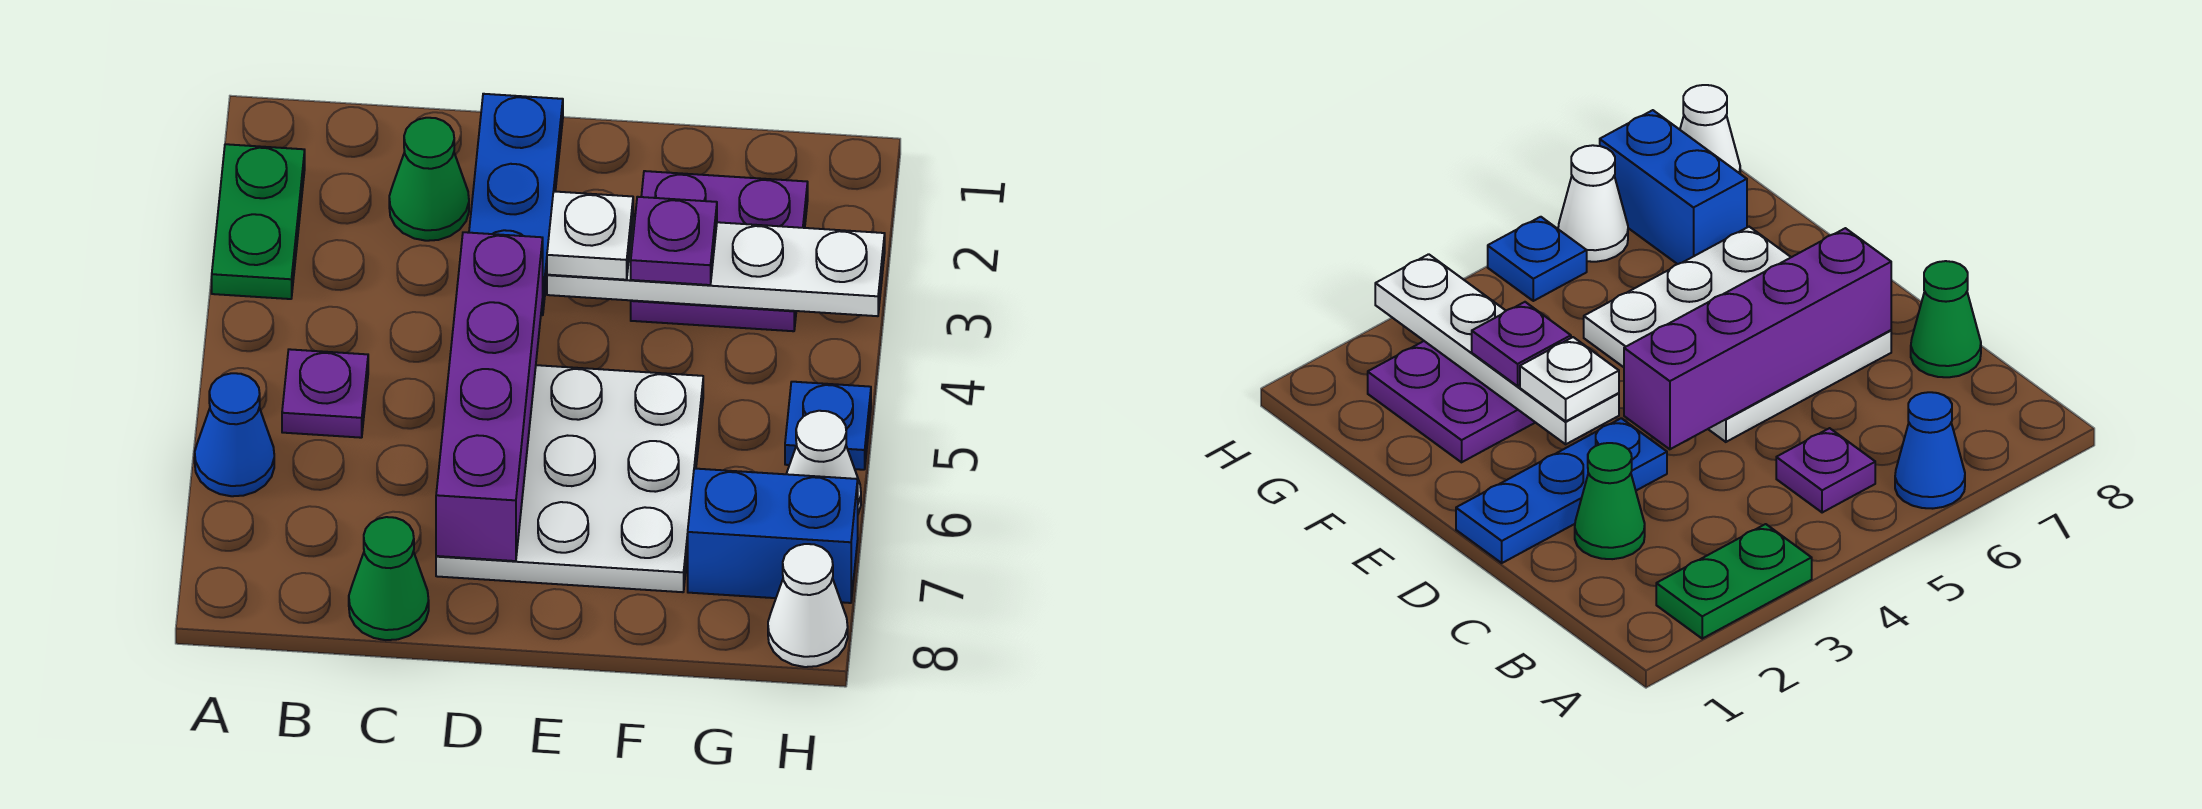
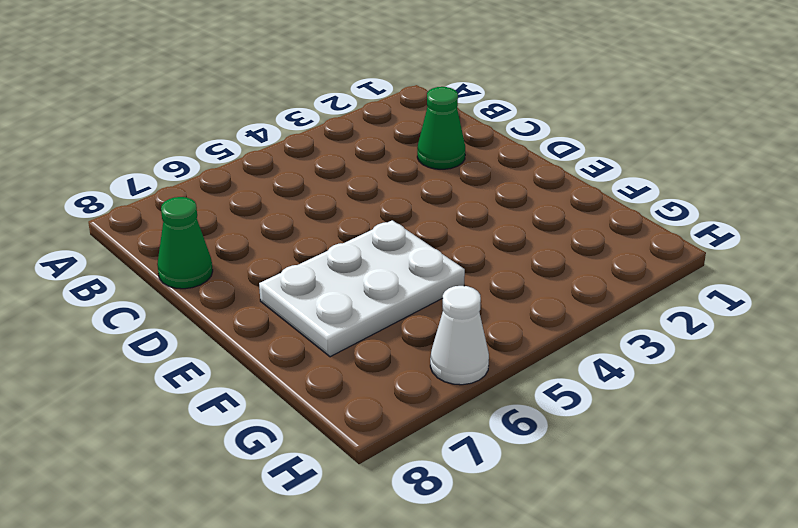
white plate E5:F7 level 1 -> white plate D5:F7 level 1
none -> green plate A2:A3 level 1
none -> blue cone A6 level 1
none -> purple plate B5 level 1

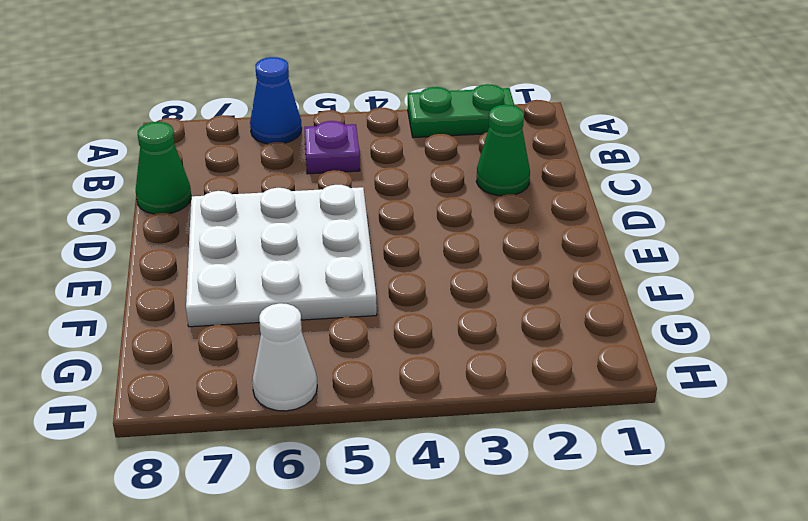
none -> blue plate D1:D3 level 1
none -> purple plate F2:G3 level 1
none -> blue brick G7:H7 level 1

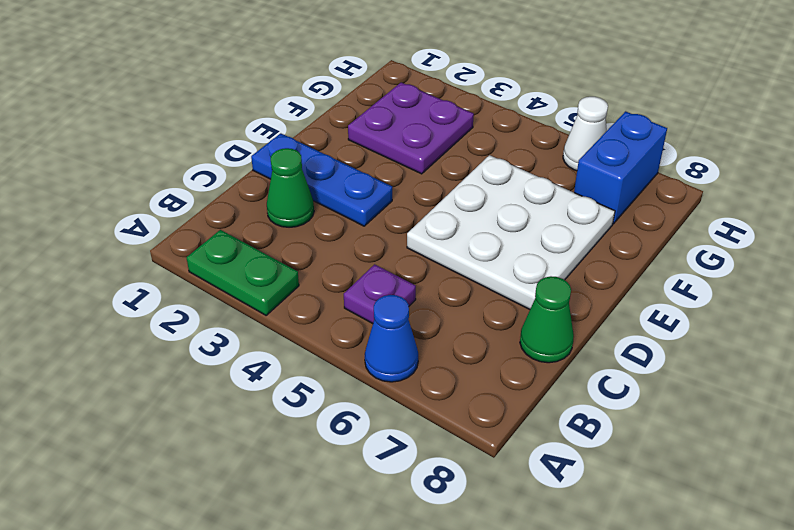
none -> blue plate H5 level 1
none -> white cone H8 level 1
none -> purple brick D4:D7 level 2

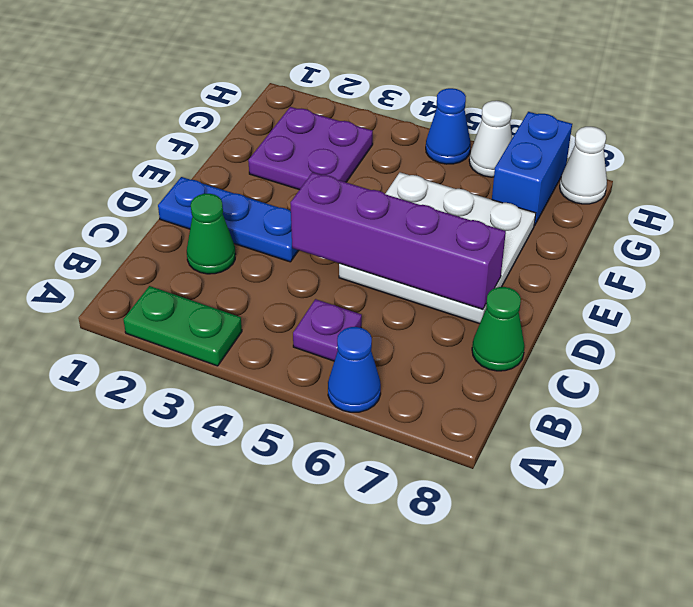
blue cone H5 level 1 -> blue plate H5 level 1
none -> white plate E3:H3 level 2
none -> white plate E3 level 3
none -> purple plate F3 level 3

